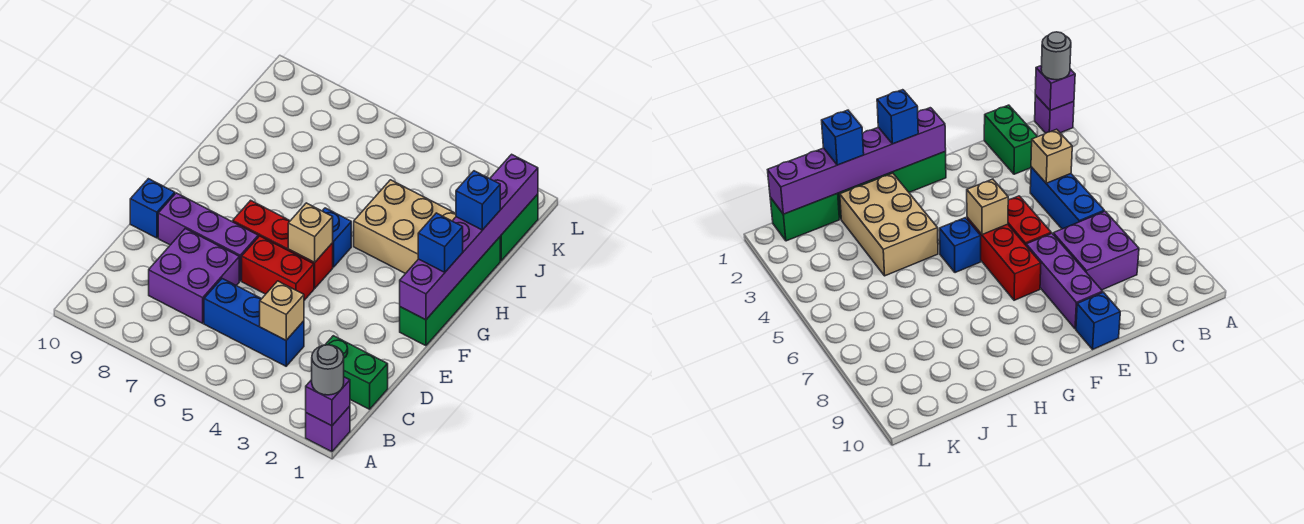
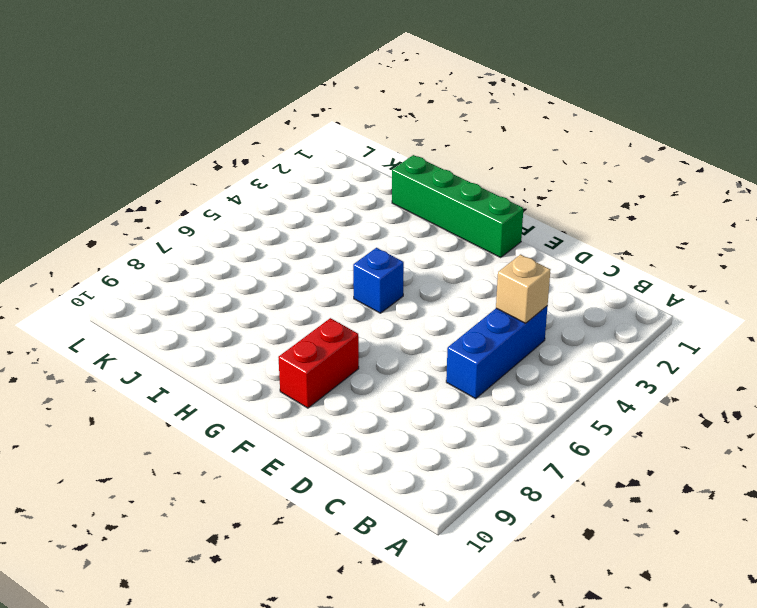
red brick F8:F9 level 1 -> red brick E5:E6 level 1
none -> purple brick A1 level 1
none -> green brick C1:C2 level 1
none -> purple brick C7:D8 level 1

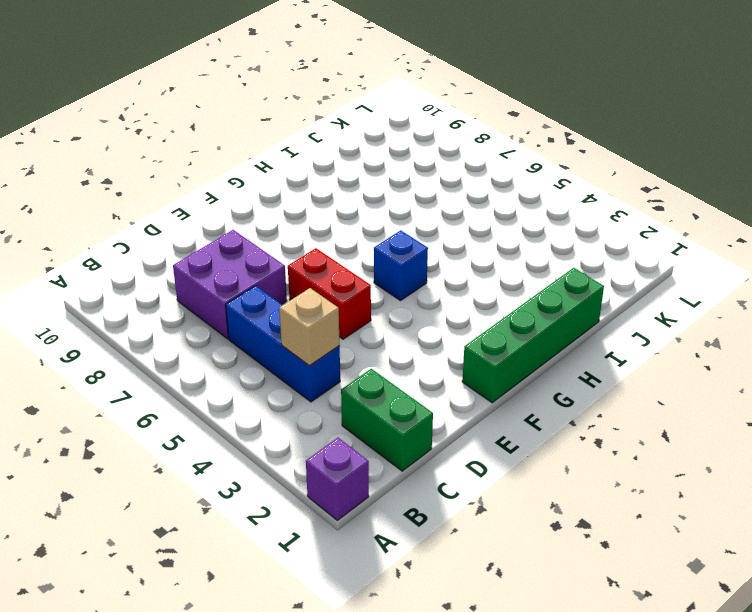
none -> purple brick E7:E9 level 1
none -> blue brick E10 level 1
none -> red brick F5:F7 level 1

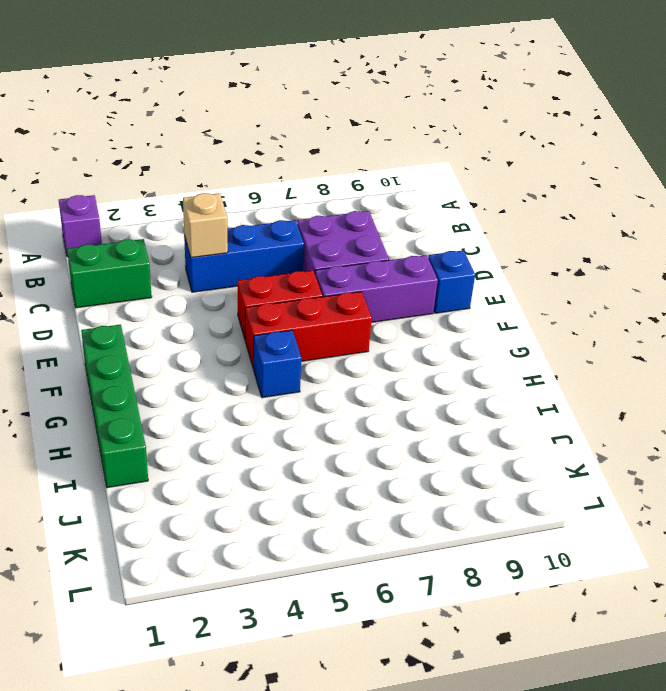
none -> tan brick H2:I4 level 1
none -> green brick J1:K1 level 1
none -> purple brick A1 level 2

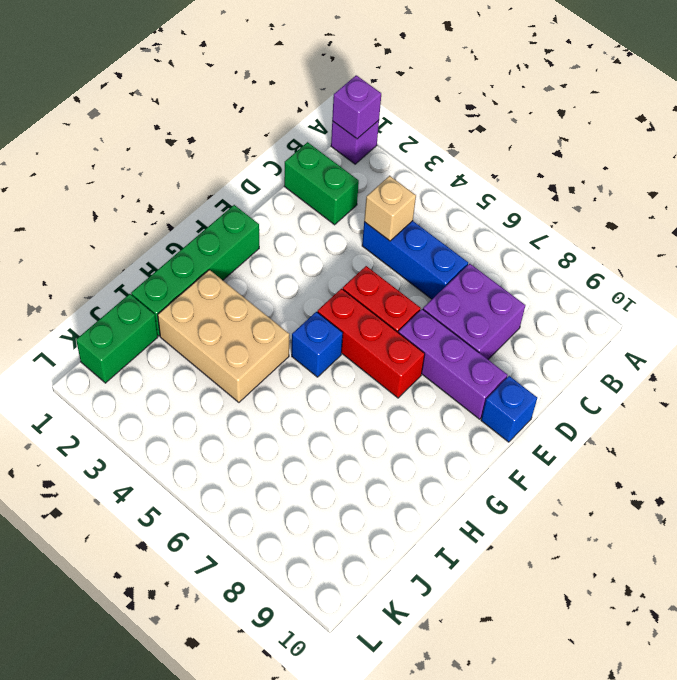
none -> purple brick F1:K1 level 2
none -> tan brick F5 level 2
none -> grey round brick A1 level 3

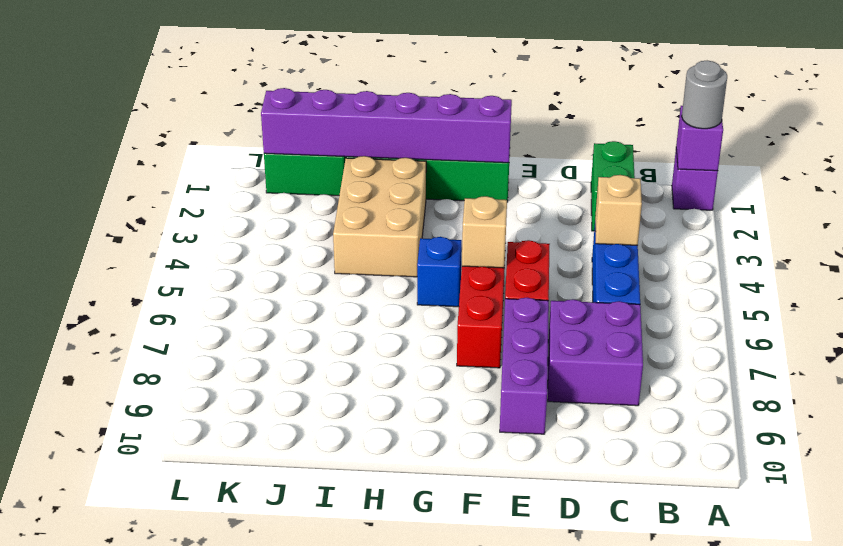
none -> blue brick E10 level 1
none -> blue brick G1 level 3
none -> blue brick I1 level 3

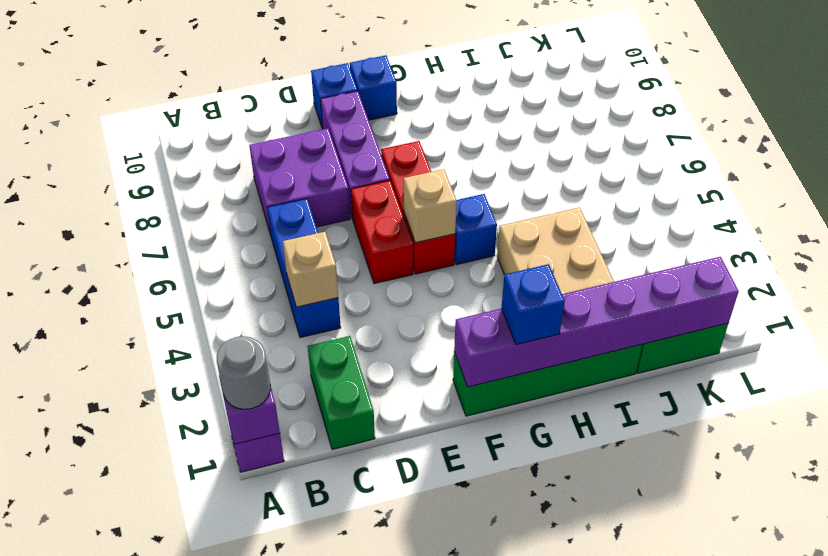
blue brick F10 level 1 -> blue brick I1 level 3

